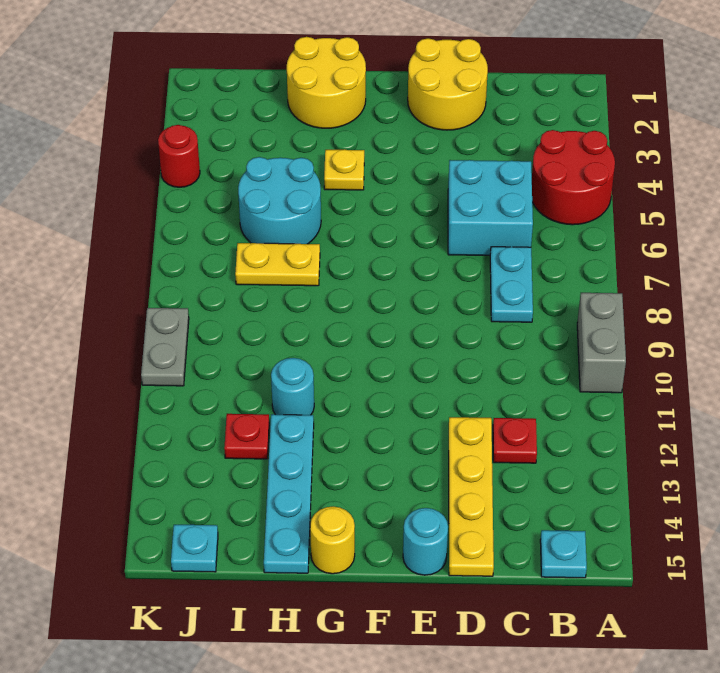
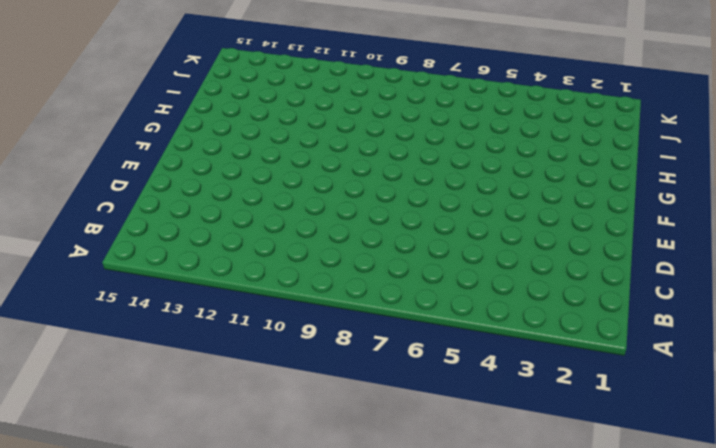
none -> red round brick A4:B5 level 1
none -> grey brick A9:A10 level 1
none -> cyan plate B15 level 1

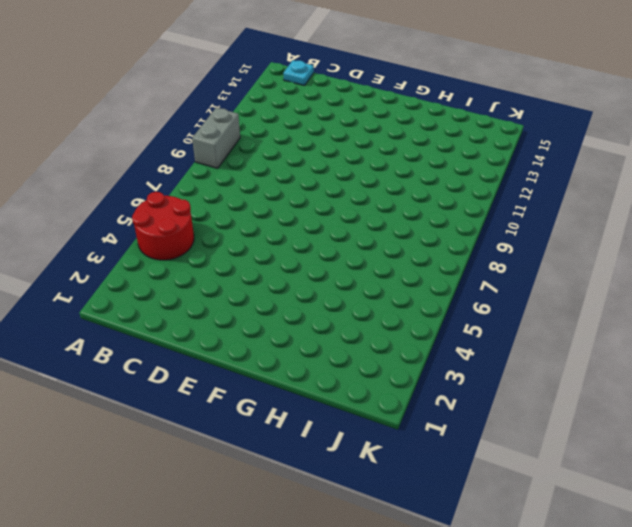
none -> cyan brick C5:D6 level 1
none -> cyan plate C7:C8 level 1
none -> red plate C12 level 1

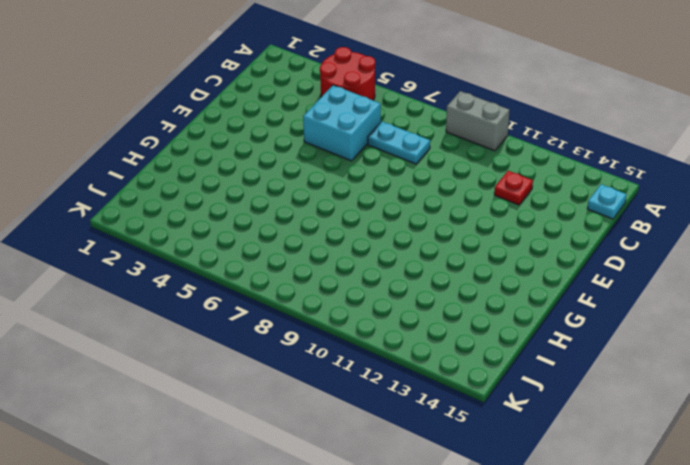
none -> yellow round brick D1:E2 level 1
none -> yellow plate D12:D15 level 1
none -> cyan round brick E15 level 1

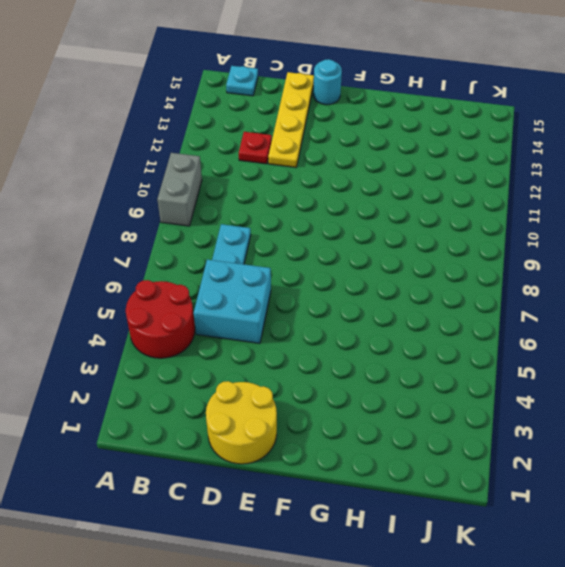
none -> yellow round brick G1:H2 level 1
none -> yellow plate G4 level 1
none -> yellow round brick G15 level 1

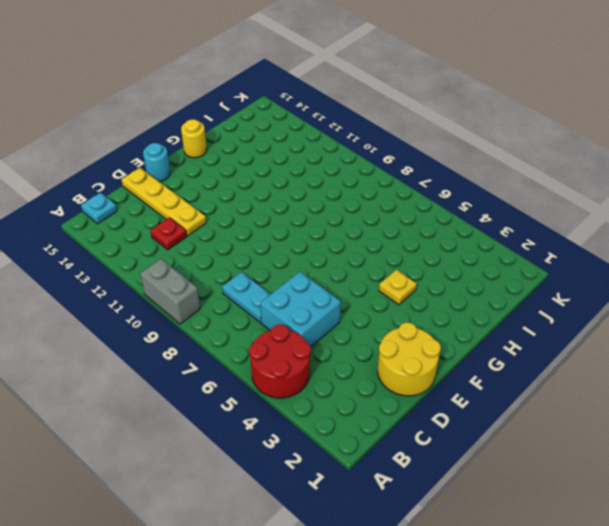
none -> yellow round brick G1:H2 level 1
none -> cyan round brick H5:I6 level 1
none -> yellow plate H7:I7 level 1

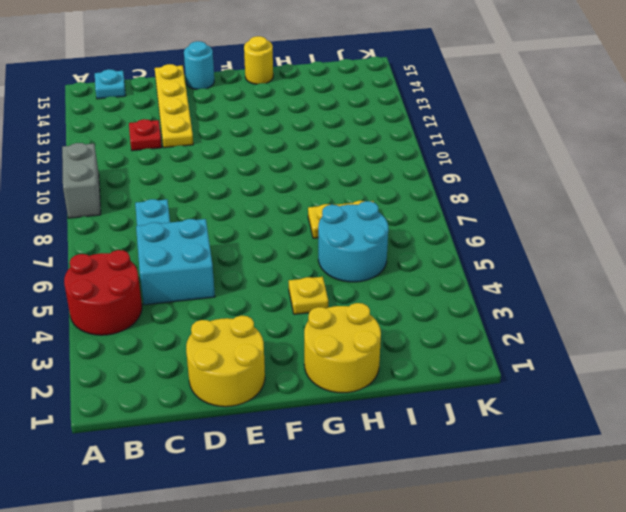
none -> cyan round brick H11 level 1
none -> cyan plate H12:H15 level 1
none -> red plate I12 level 1

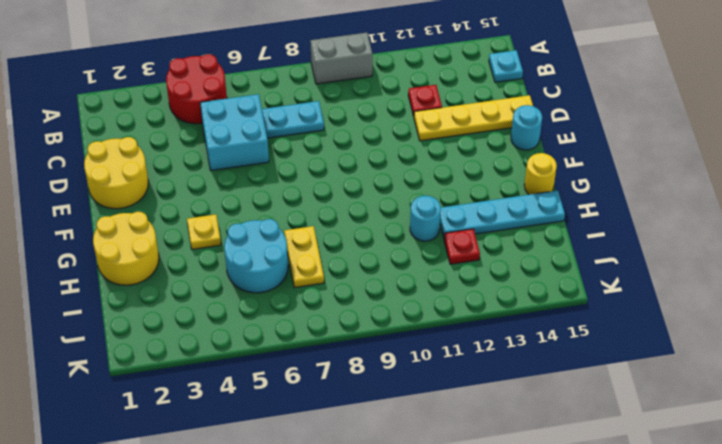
none -> cyan plate J15 level 1
none -> red round brick K4 level 1
none -> grey plate K9:K10 level 1

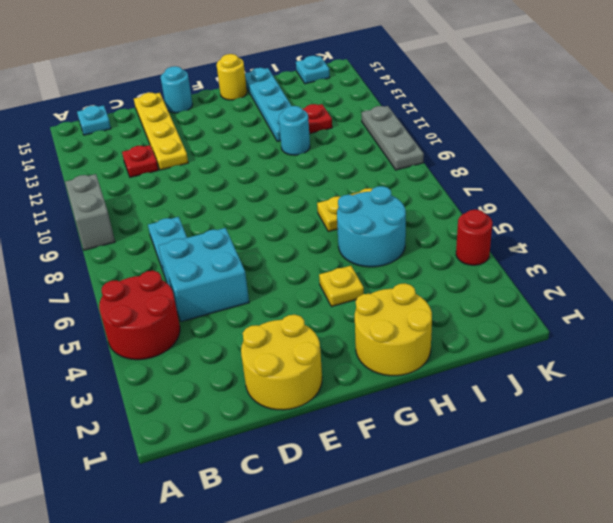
grey plate K9:K11 level 1 -> grey plate K9:K10 level 1

